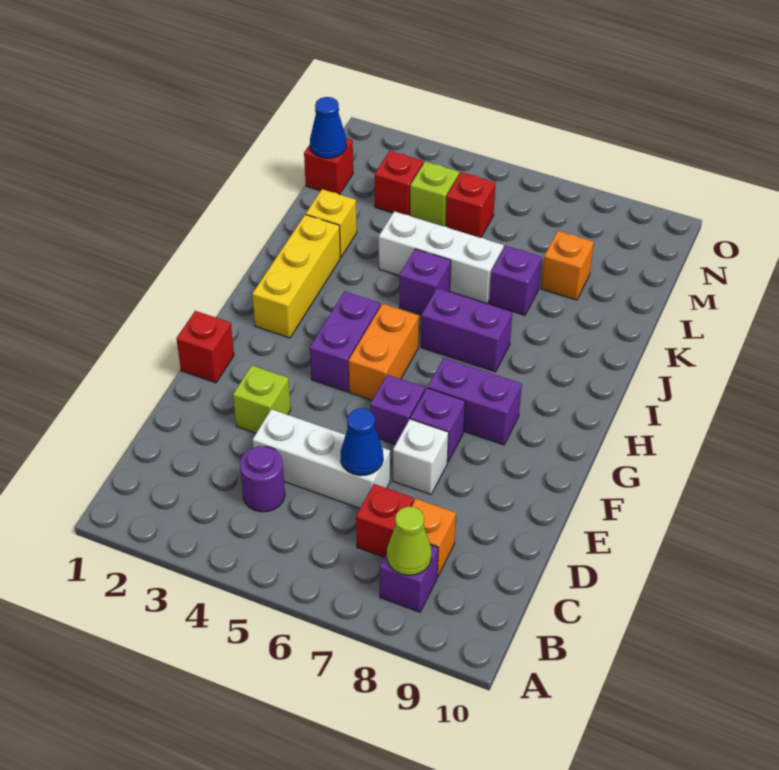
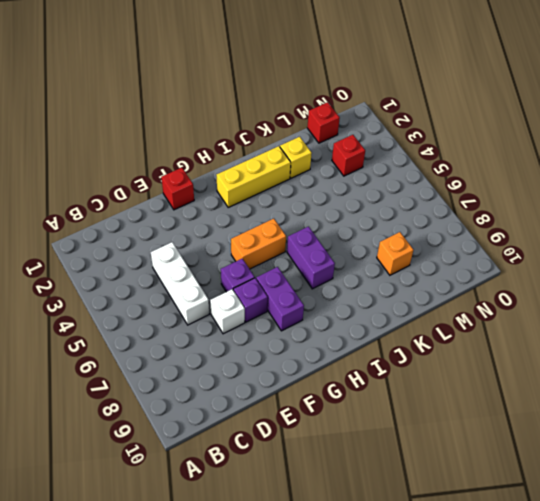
none -> purple brick B8 level 1
none -> purple round brick C4 level 1
none -> red brick C7 level 1

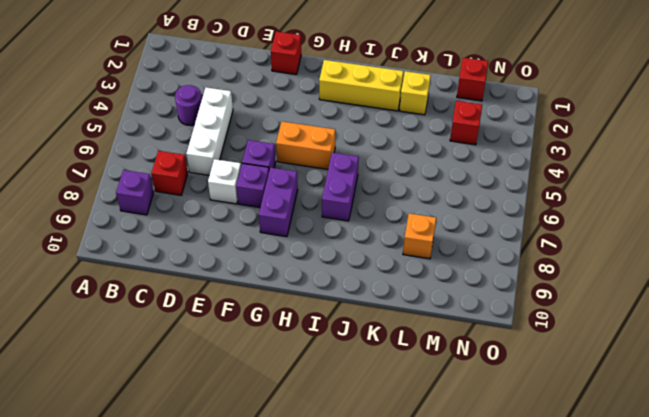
none -> orange brick C8 level 1
none -> lime brick E3 level 1
none -> purple brick G4:H4 level 1

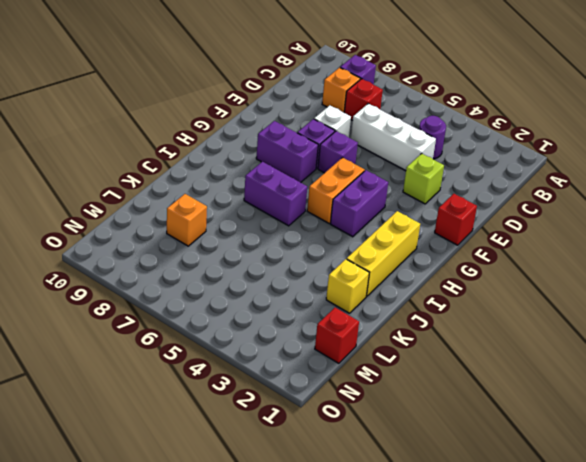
none -> purple brick J5 level 1
none -> white brick K4:K6 level 1
none -> purple brick K7 level 1

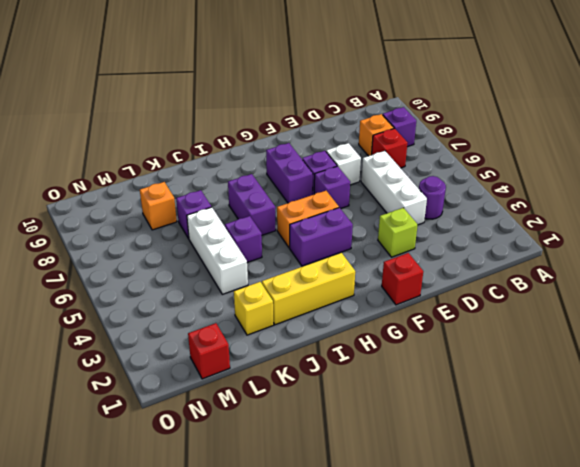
none -> red brick M3 level 1
none -> lime brick M4 level 1
none -> red brick M5 level 1

